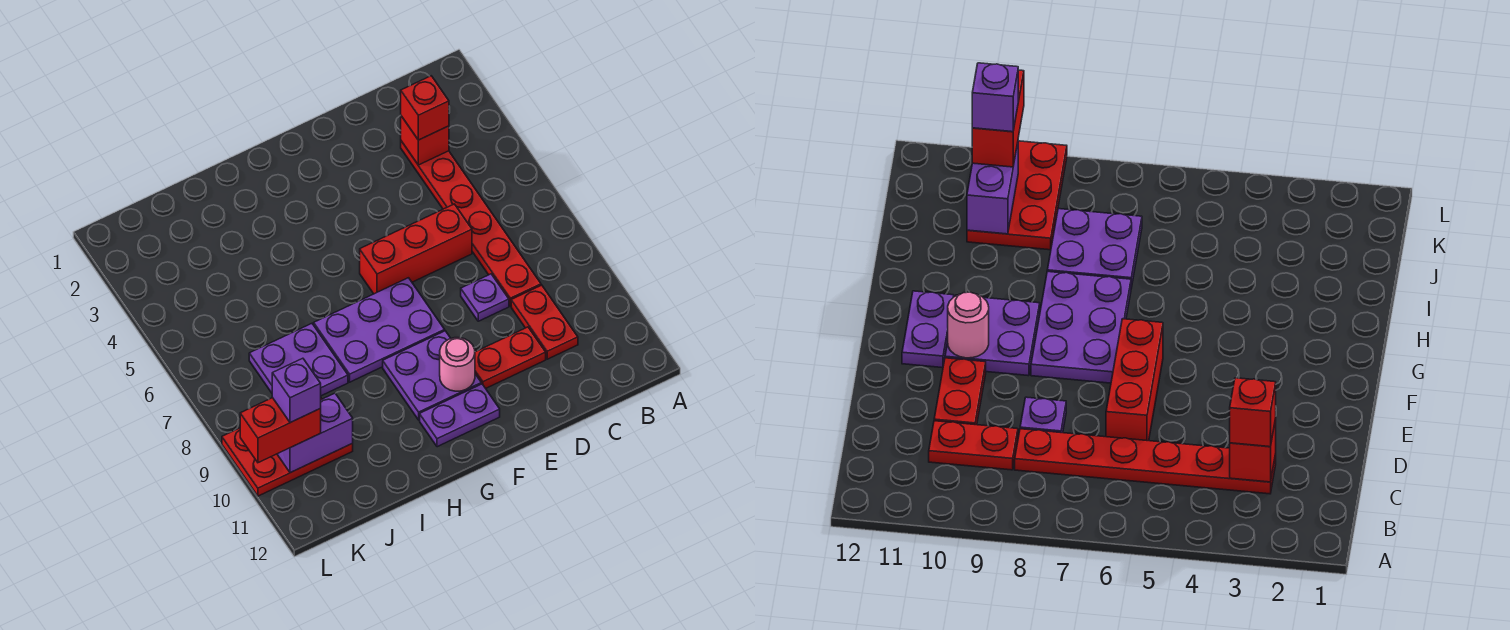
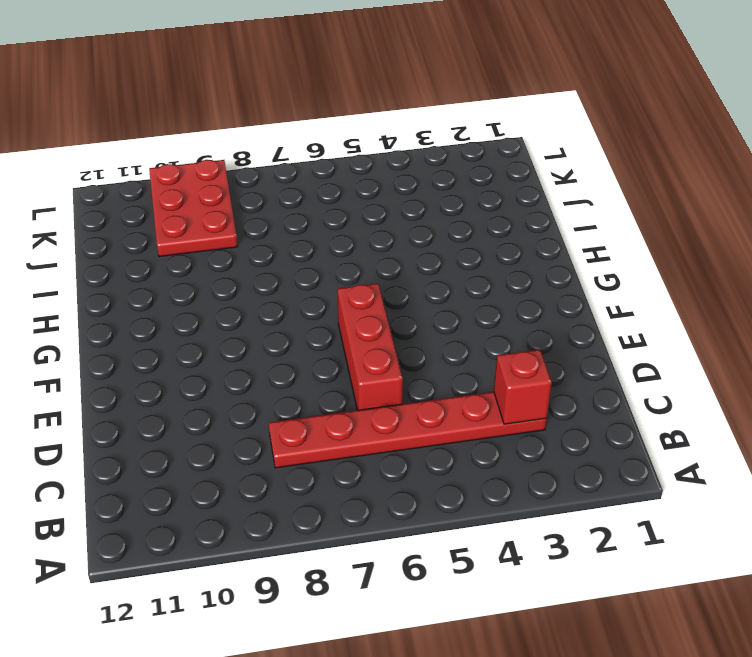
none -> red plate C9:C10 level 1
none -> purple plate D8 level 1
none -> red plate D10:E10 level 1

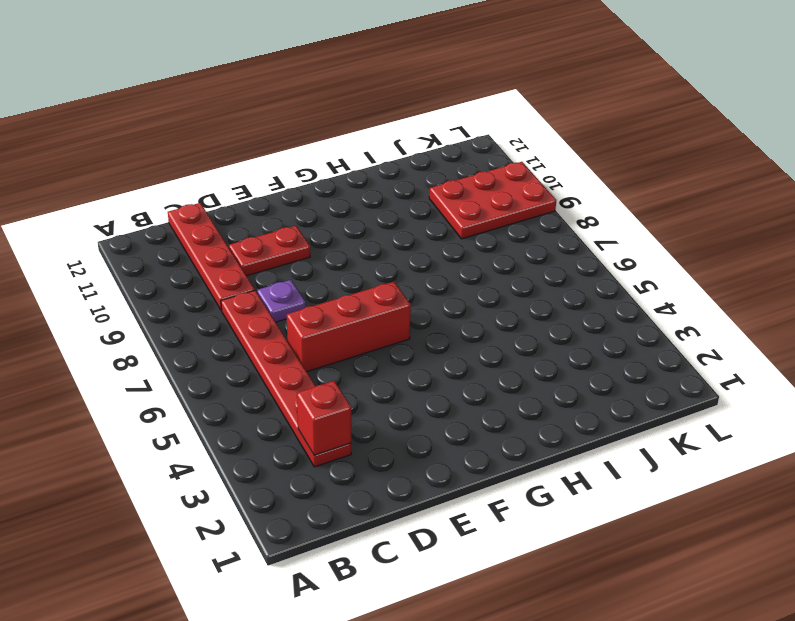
red plate C9:C12 level 1 -> red plate C9:C10 level 1
none -> purple plate F7:H8 level 1
none -> purple plate F9:G10 level 1
none -> purple plate F11:G11 level 1

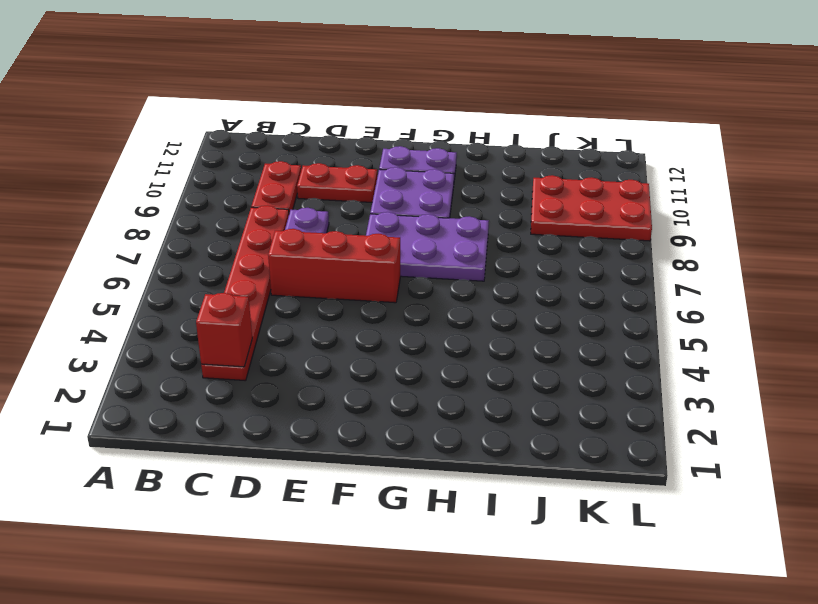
none -> purple plate I7:J8 level 1
none -> pink round brick F10 level 2
none -> purple brick J10:K10 level 2

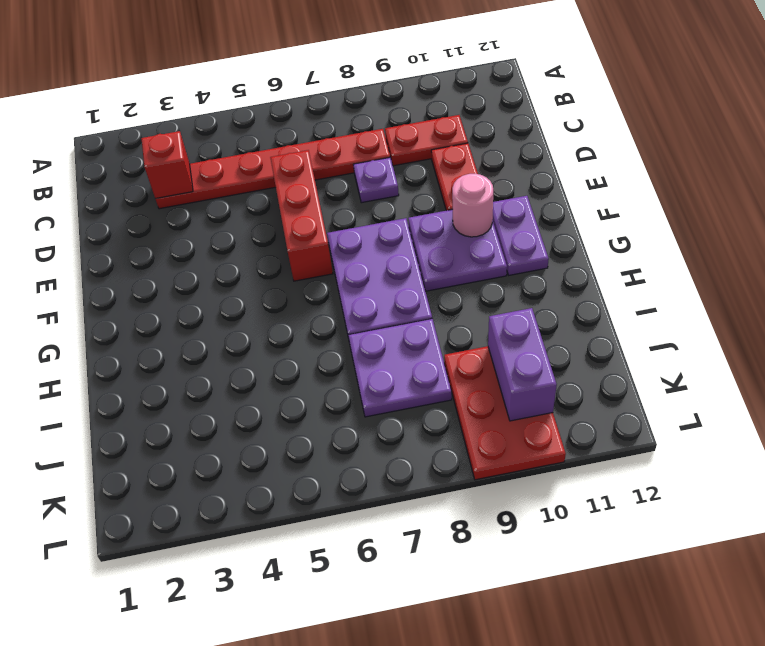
none -> red brick C3 level 3
none -> red brick K10:L10 level 3
none -> purple brick K10 level 4

